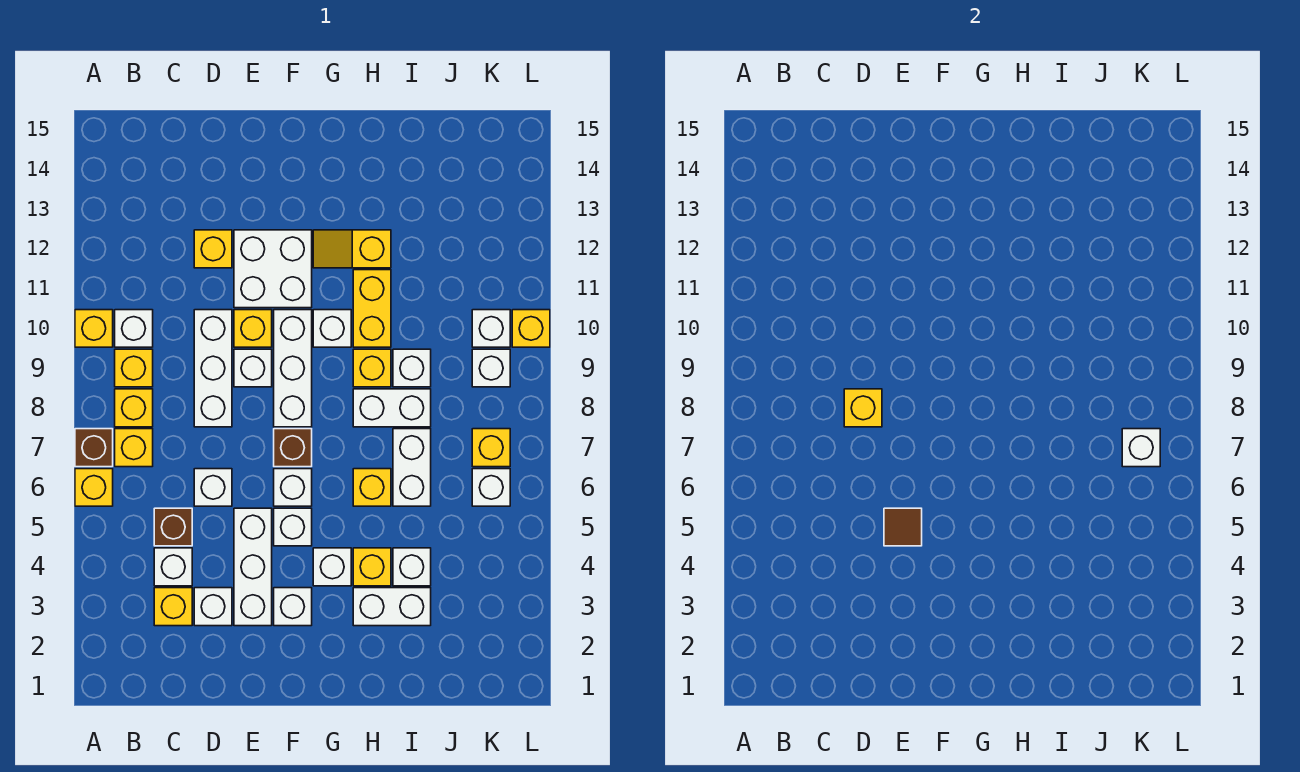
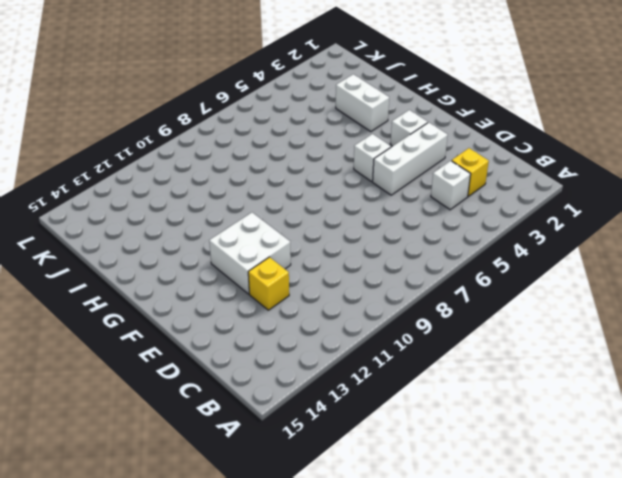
none -> yellow brick A6 level 1
none -> brown brick A7 level 1
none -> yellow brick A10 level 1
none -> yellow brick B7 level 1

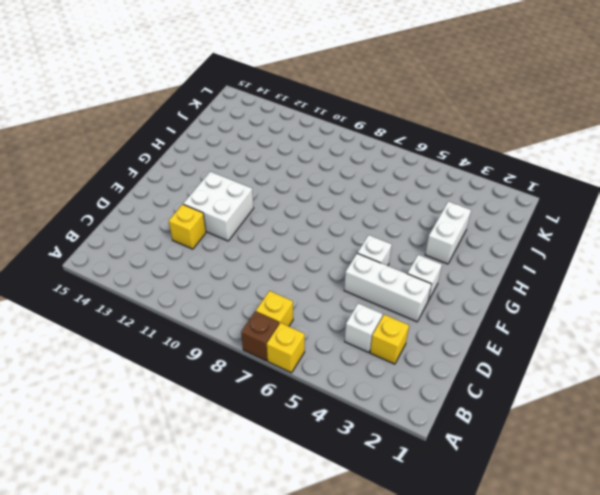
none -> yellow brick A10 level 1
none -> yellow brick B8 level 1
none -> yellow brick B9 level 1
none -> white brick B10 level 1

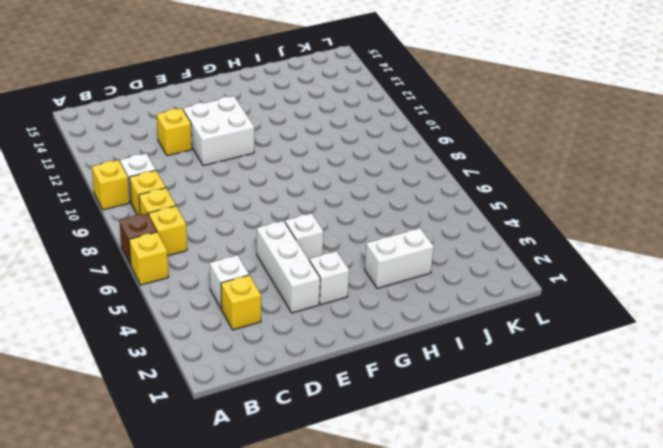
none -> brown brick C5 level 1
none -> white brick D3 level 1
none -> white brick D6 level 1
none -> white brick D8:D10 level 1

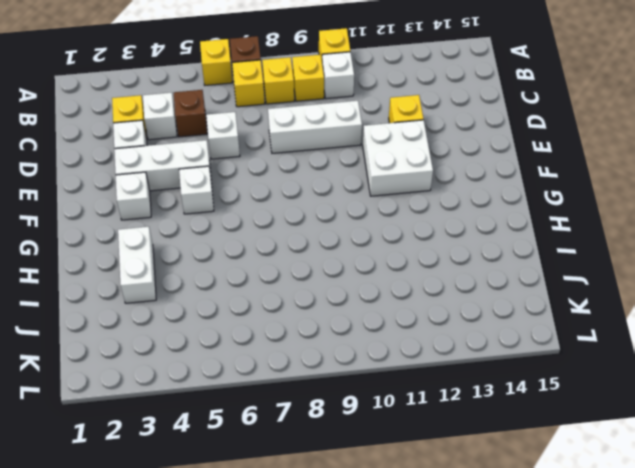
none -> white brick E9 level 1
none -> yellow brick E10 level 1
none -> white brick F6 level 1
none -> brown brick F7 level 1

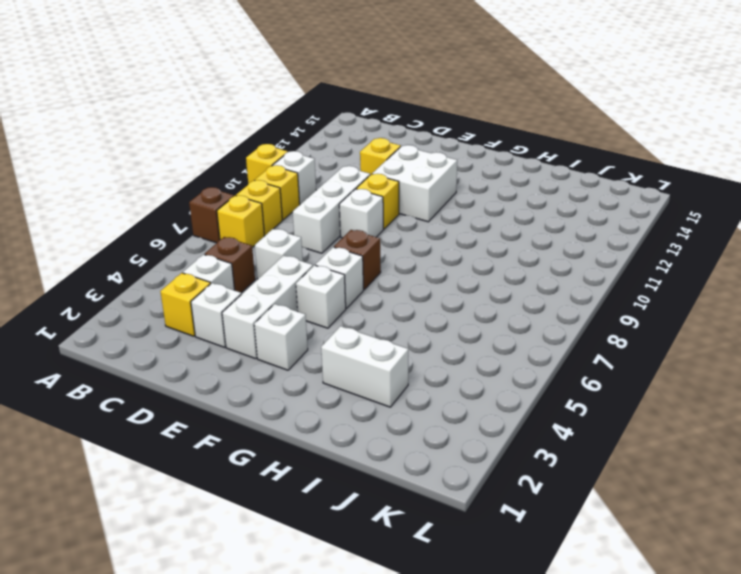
none -> yellow brick A6 level 1
none -> white brick F8:F10 level 1
none -> white brick G4 level 1
none -> white brick G10 level 1

